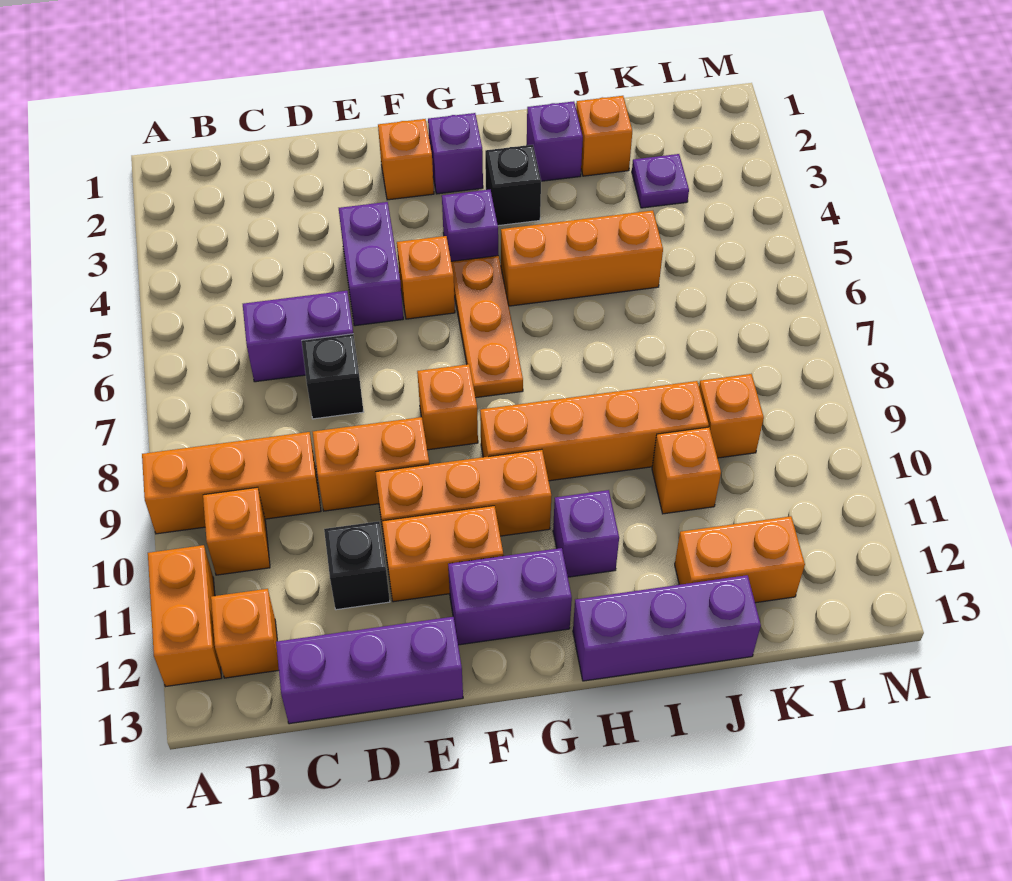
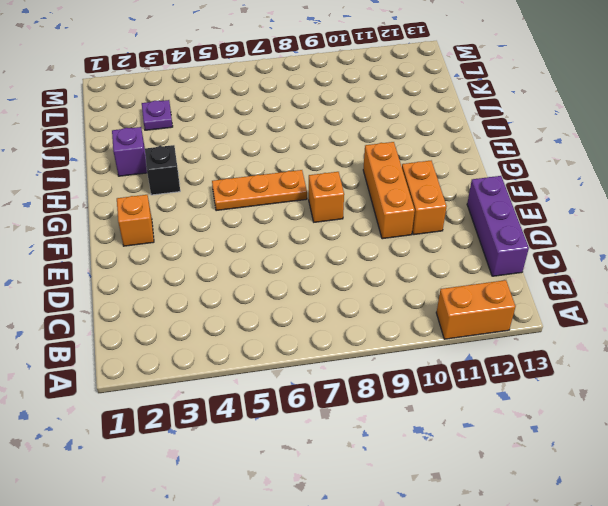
none -> orange brick A9:C9 level 1
none -> orange brick B10 level 1
none -> orange brick B12 level 1
none -> purple brick C6:D6 level 1

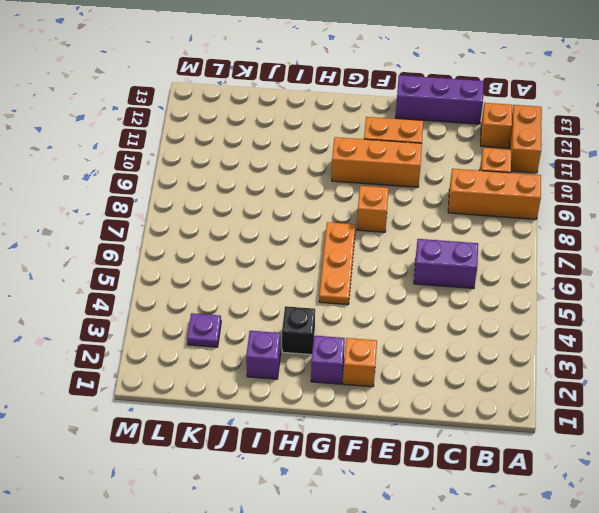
none -> black brick D7 level 1
none -> orange brick D9:E9 level 1
none -> black brick D11 level 1
none -> purple brick E4:E5 level 1

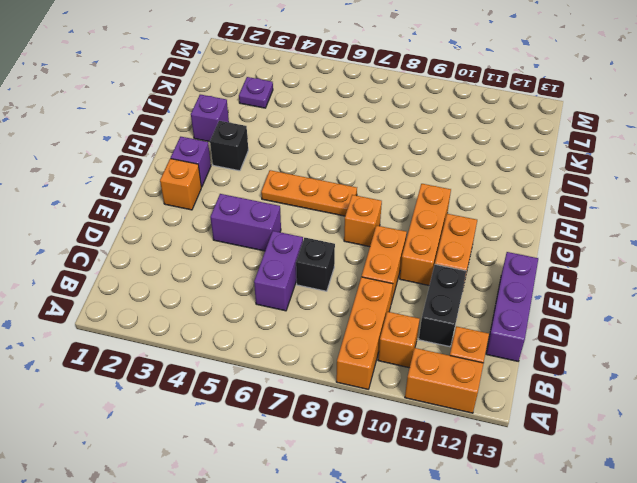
black brick C11:D11 level 1 -> black brick D11 level 1
none -> orange brick F5 level 1
none -> purple brick F12:G12 level 1
none -> purple brick G4 level 1
none -> orange brick G9:J9 level 1

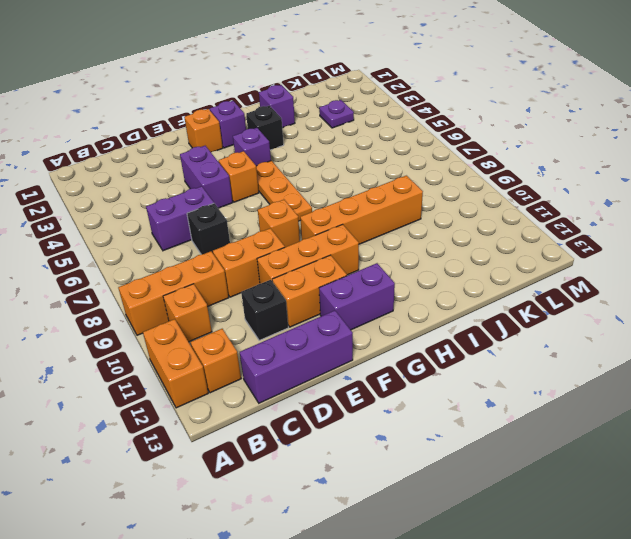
none -> orange brick H5:J5 level 1
none -> purple brick H11 level 1
none -> purple brick H13:J13 level 1
none -> orange brick J2 level 1

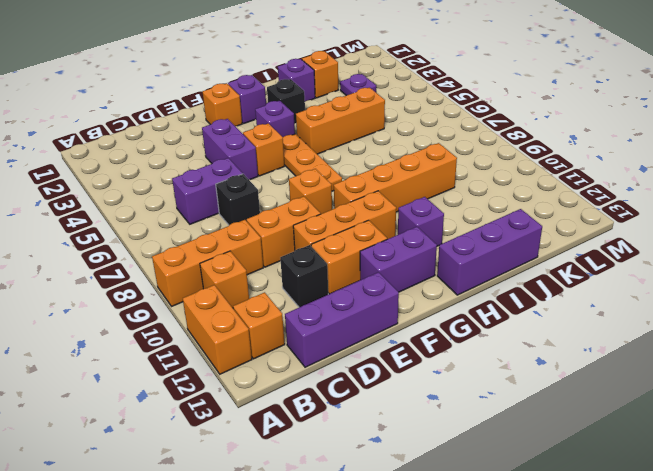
none -> orange brick J10 level 1
none -> orange brick J12:K12 level 1
none -> orange brick K9 level 1

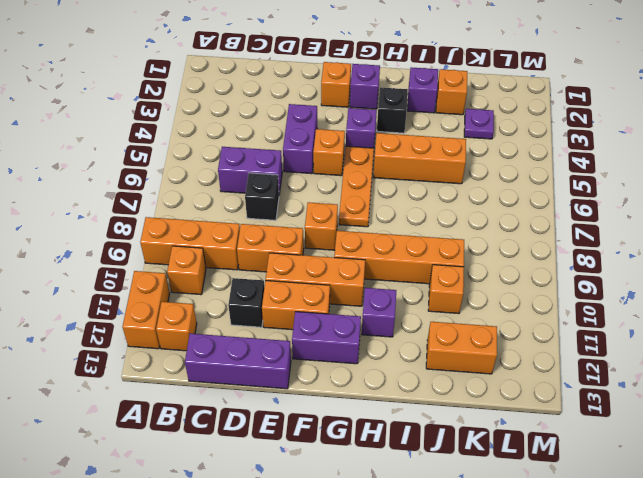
none -> purple brick H13:J13 level 1
none -> orange brick K9 level 1

